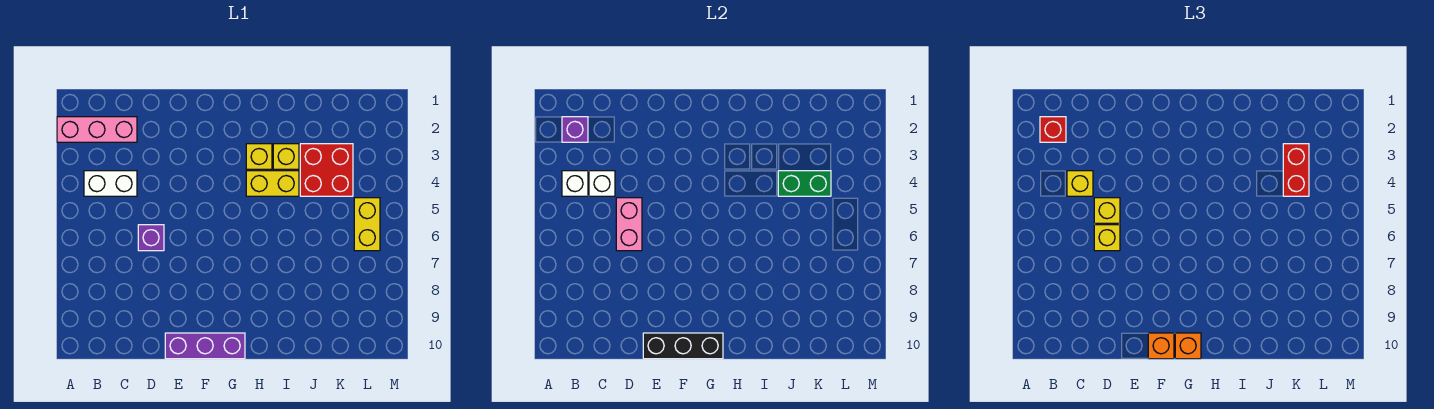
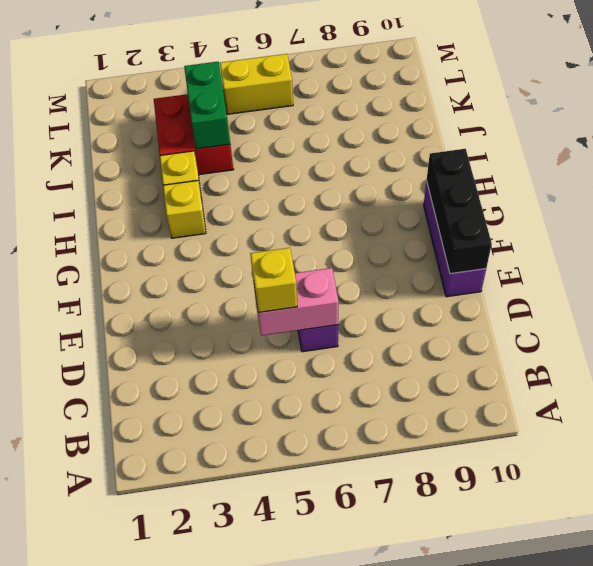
none -> pink brick A2:C2 level 1
none -> white brick B4:C4 level 1
none -> yellow brick H4:I4 level 1

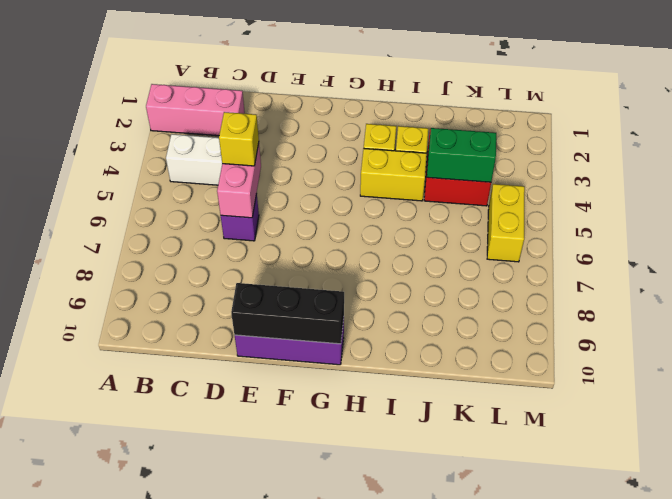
none -> purple brick B2 level 2
none -> white brick B4 level 2
none -> white brick C4 level 2

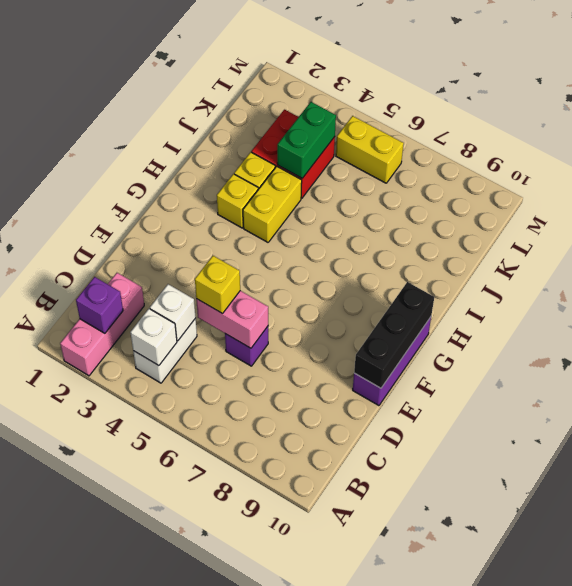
none -> red brick B2 level 3
none -> yellow brick C4 level 3
none -> yellow brick D6 level 3

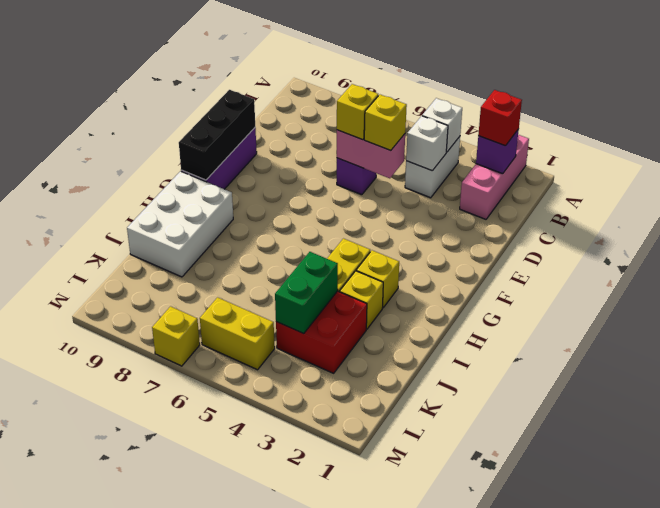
white brick H9:J10 level 1 -> none
yellow brick M7 level 1 -> yellow brick C4 level 3
none -> orange brick F10 level 3
none -> orange brick G10 level 3
none -> red brick K3:K4 level 3

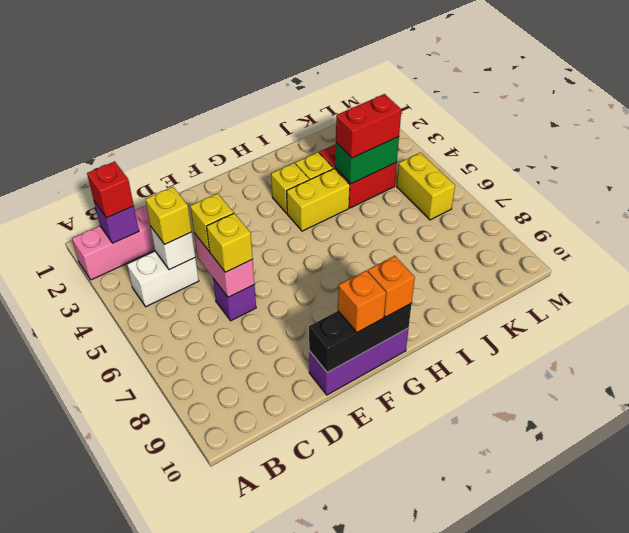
red brick J4:K4 level 3 -> red brick K3:K4 level 3
none -> white brick B4 level 2

